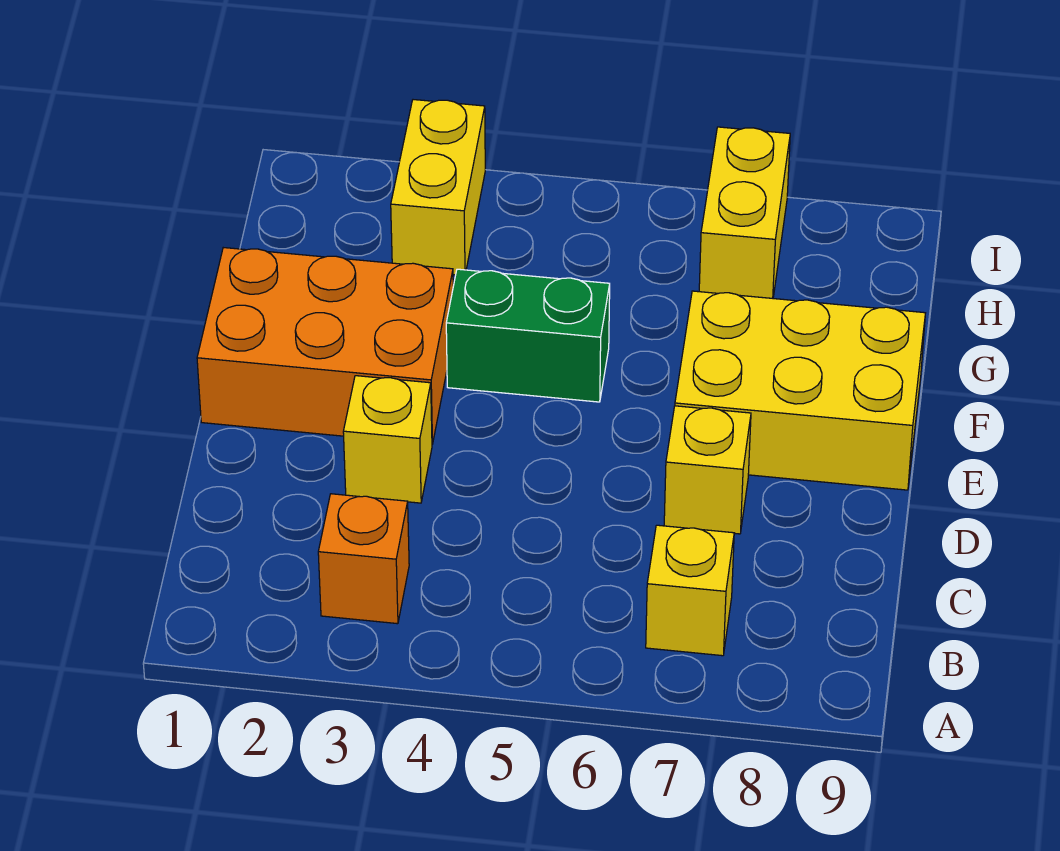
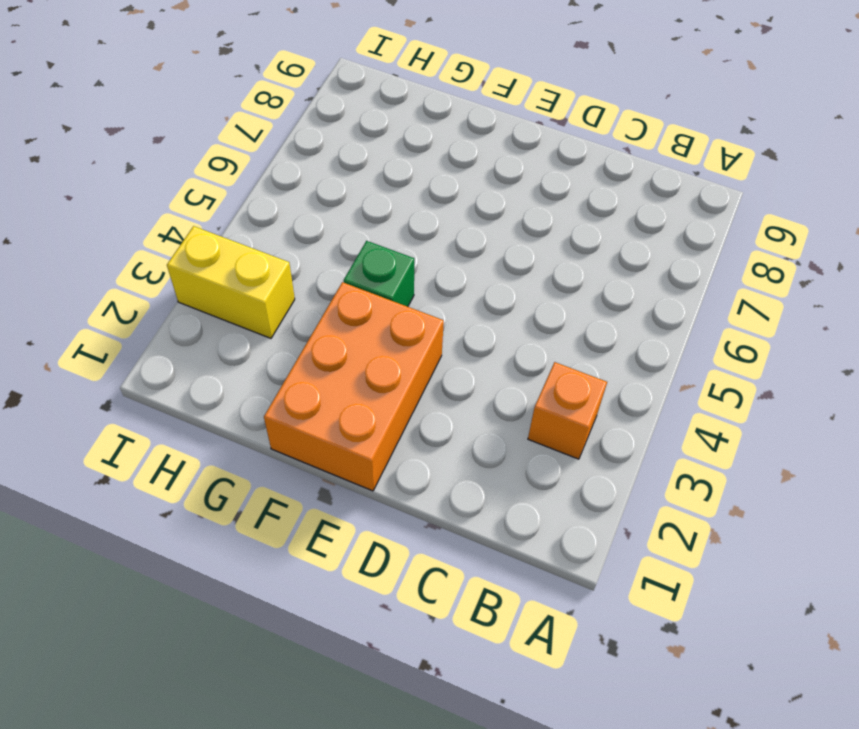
green brick F4 level 1 -> green brick F4:F5 level 1
none -> yellow brick B7 level 1
none -> yellow brick D3 level 1

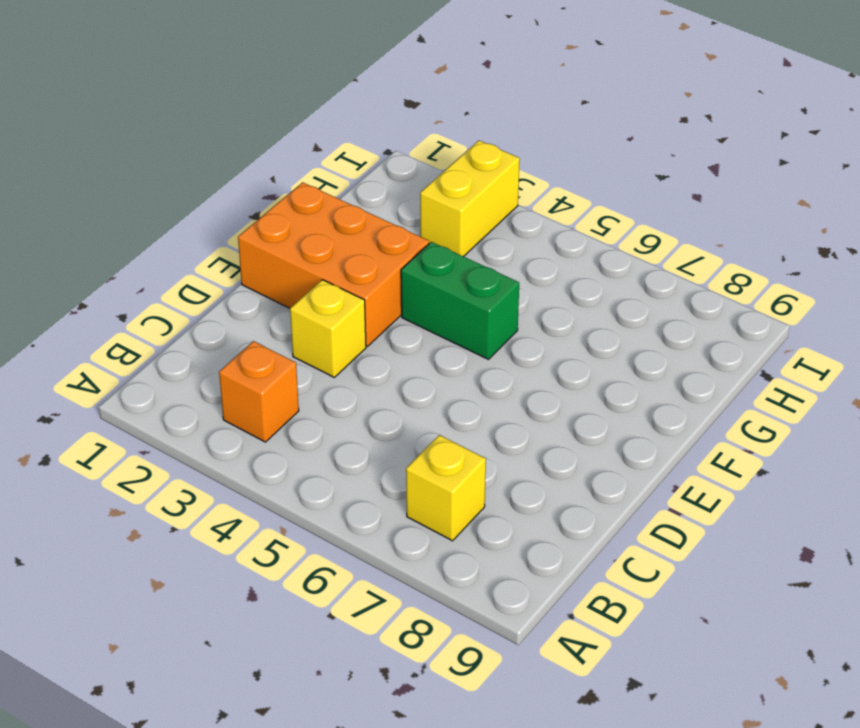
none -> yellow brick D7 level 1
none -> yellow brick E7:F9 level 1

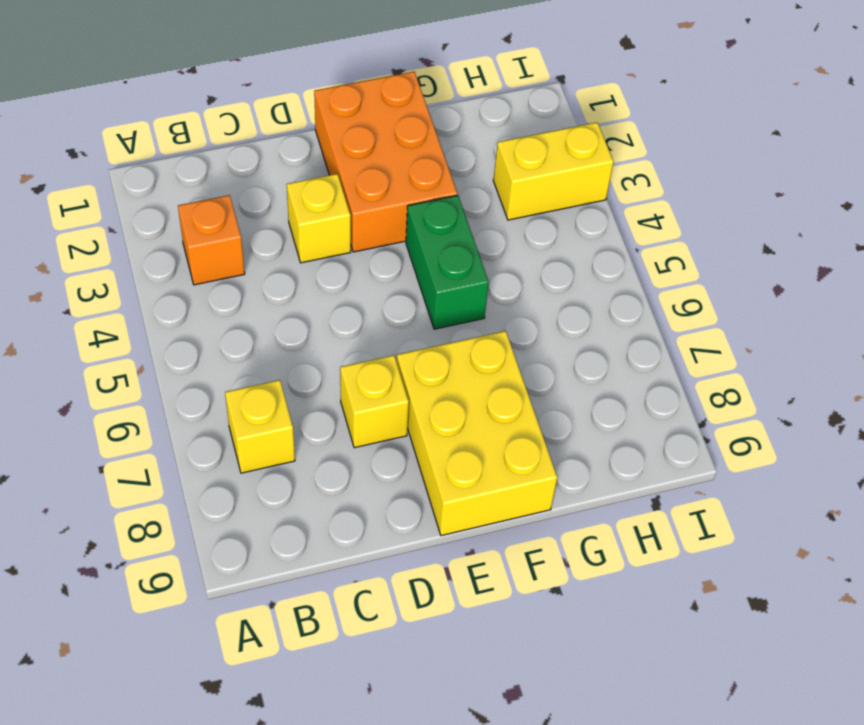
none -> yellow brick H7:I7 level 1

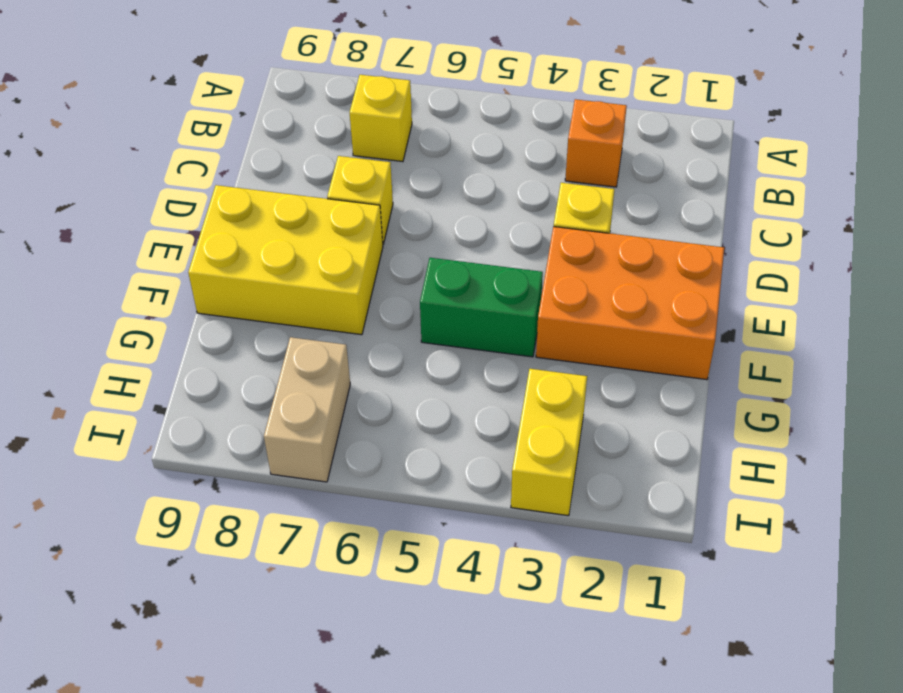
tan brick H7:I7 level 1 -> yellow brick H7:I7 level 1

